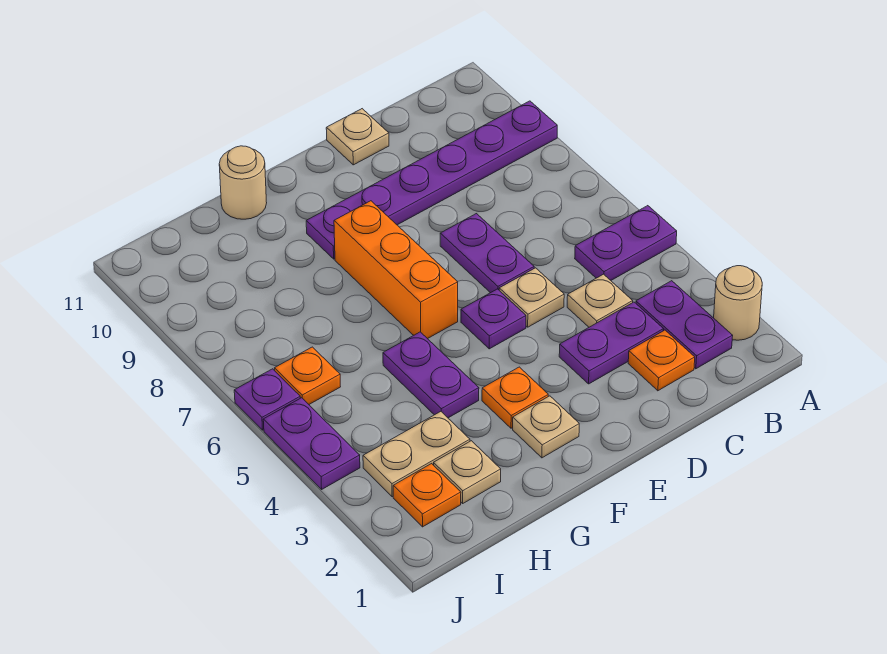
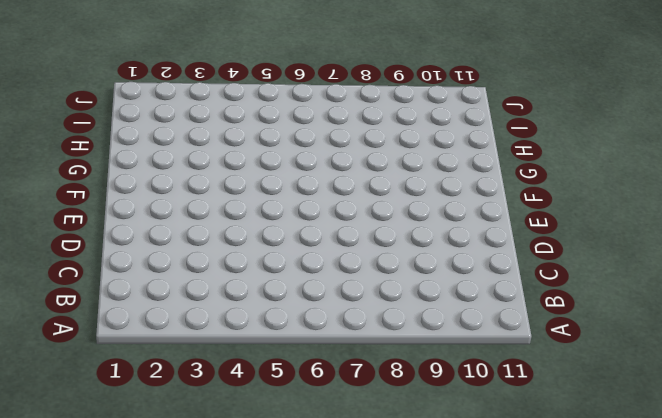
none -> tan round brick A2 level 1
none -> purple plate A5:B5 level 1
none -> purple plate A9:F9 level 1

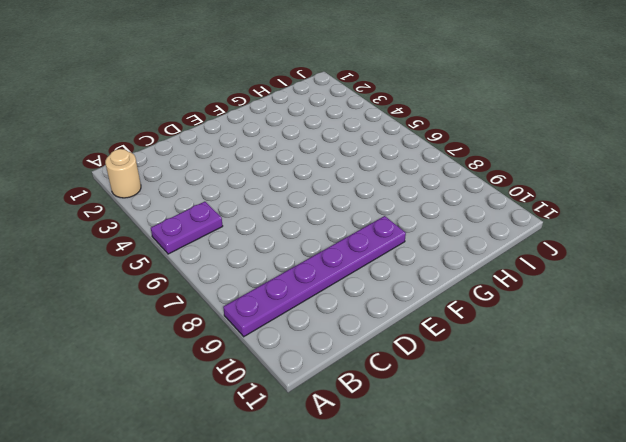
none -> purple plate B2:B3 level 1
none -> orange plate C2 level 1
none -> purple plate C3:D3 level 1

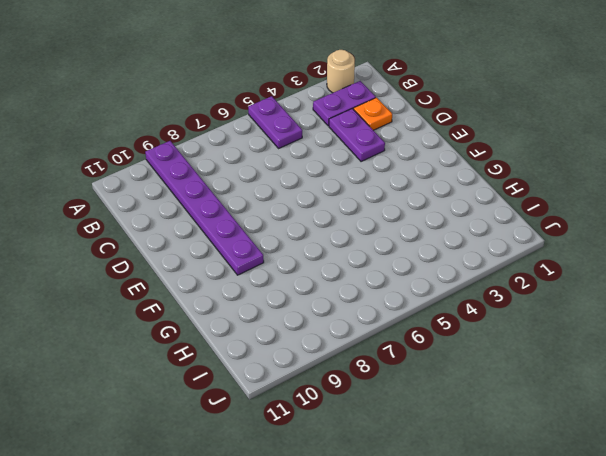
none -> tan plate C4 level 1
none -> tan plate D5 level 1
none -> purple plate D6:D7 level 1

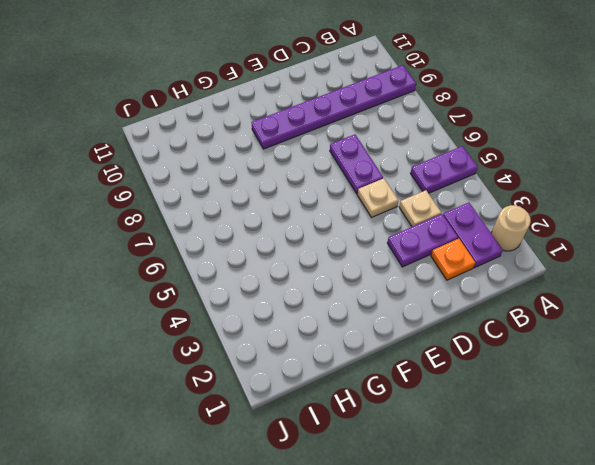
none -> tan plate D11 level 1
none -> purple plate E5 level 1
none -> tan plate F2 level 1

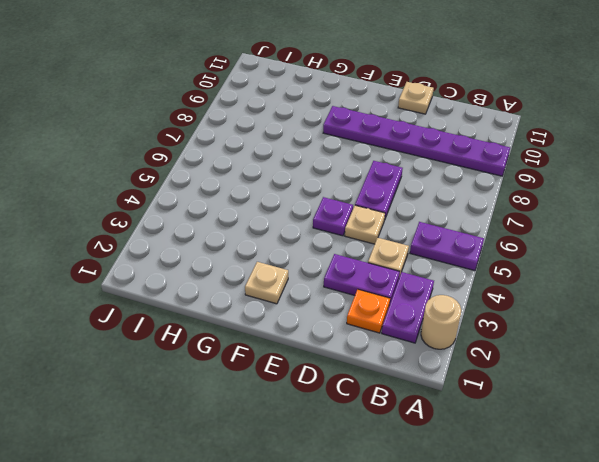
none -> orange plate F3 level 1
none -> orange brick F6:F8 level 1
none -> purple plate G4:G5 level 1

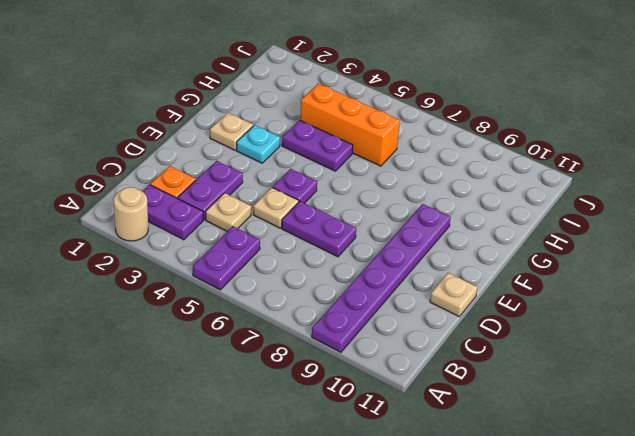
cyan plate F3 level 1 -> orange plate F3 level 1
orange brick H4:H6 level 1 -> orange brick F6:F8 level 1
none -> tan round brick G11 level 1
none -> tan plate H2 level 1
none -> tan plate H3:I3 level 1

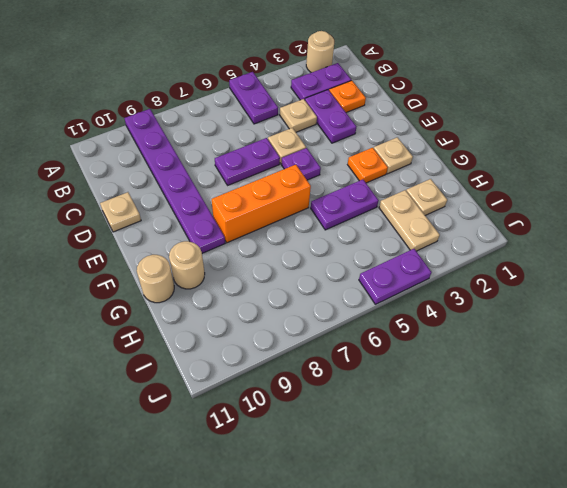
tan round brick G10 level 1 -> none
none -> orange plate I2 level 1
none -> orange plate I6 level 1
none -> purple plate J6 level 1

